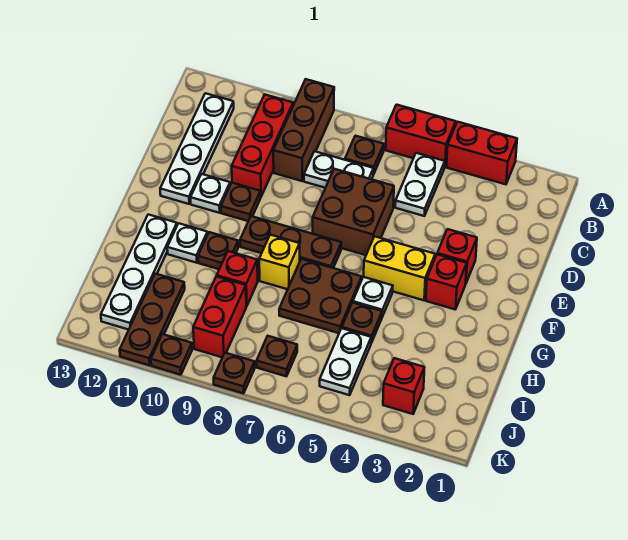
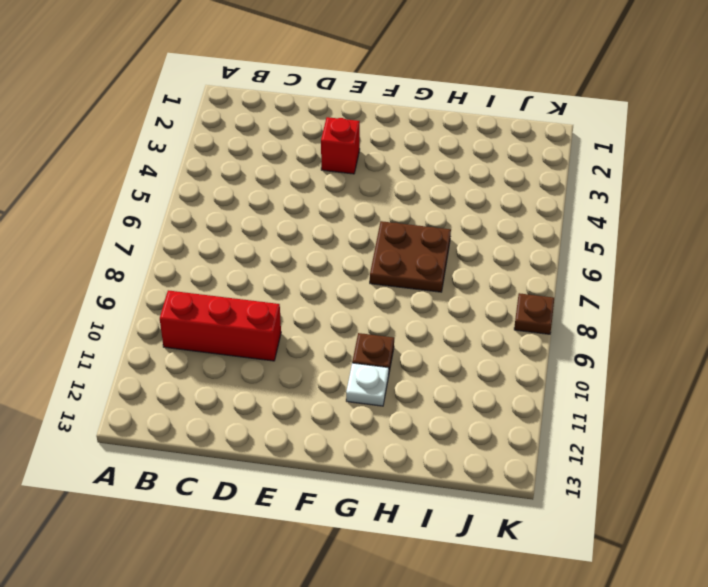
none -> red brick A3:A4 level 1
none -> red brick A5:A6 level 1
none -> brown brick A9:C9 level 1
none -> white plate B5:C5 level 1

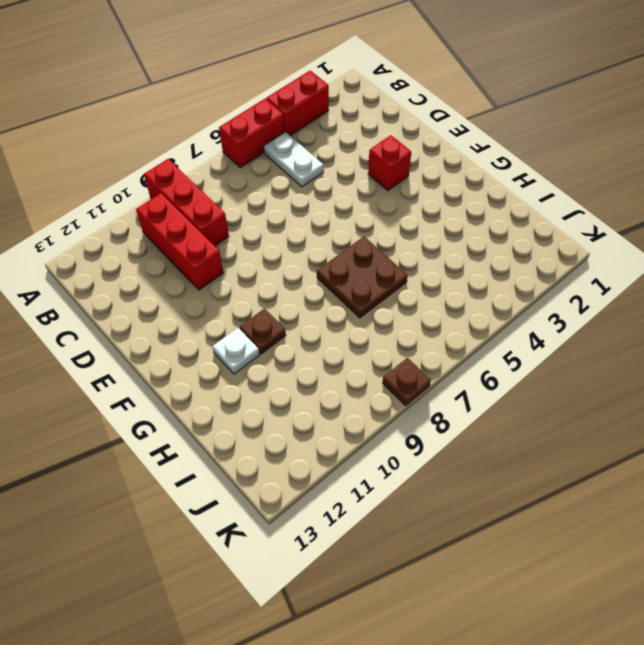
red brick A9:C9 level 1 -> brown brick A9:C9 level 1
none -> brown plate B7 level 1
none -> white plate B12:E12 level 1
none -> white plate C7:C8 level 1
none -> brown brick D6:E7 level 1

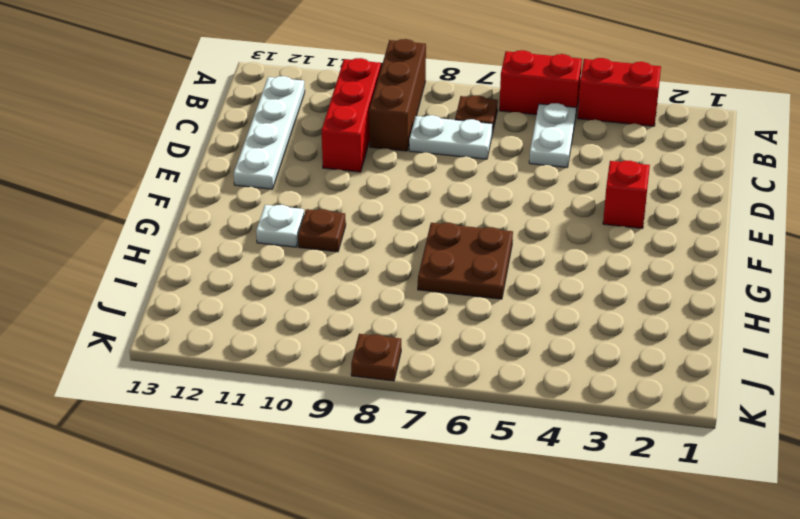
none -> brown brick D6:E7 level 1
none -> brown plate E10 level 1
none -> white plate E11 level 1
none -> red brick F3 level 1

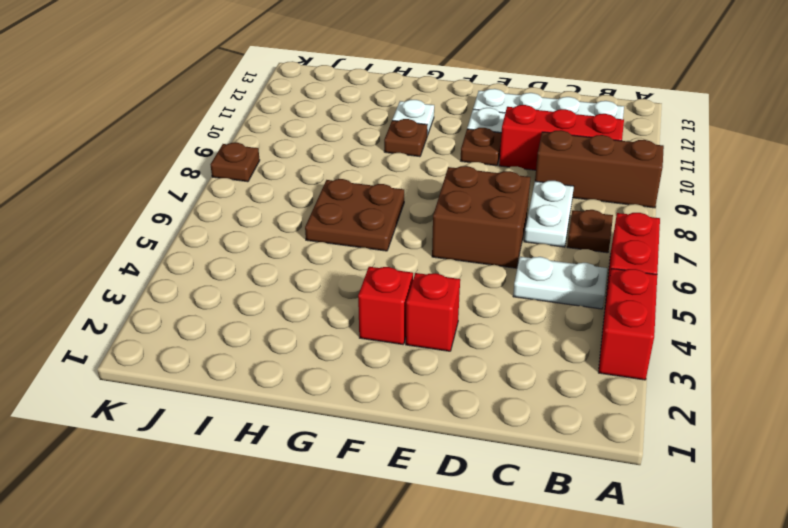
none -> yellow brick F4:F5 level 1
none -> brown plate F7:F9 level 1
none -> white plate G5 level 1
none -> yellow brick G8 level 1

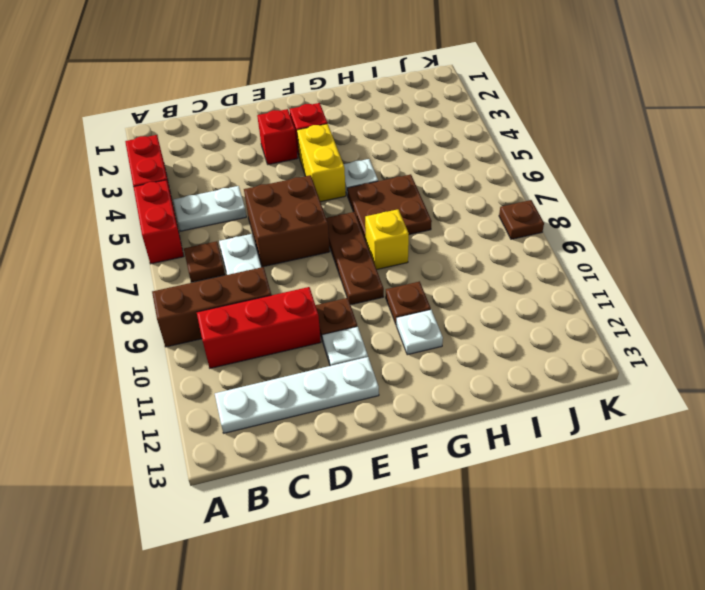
none -> white plate G12:J12 level 1
none -> brown plate H5 level 1
none -> red brick H9 level 1
none -> white plate I5:J5 level 1

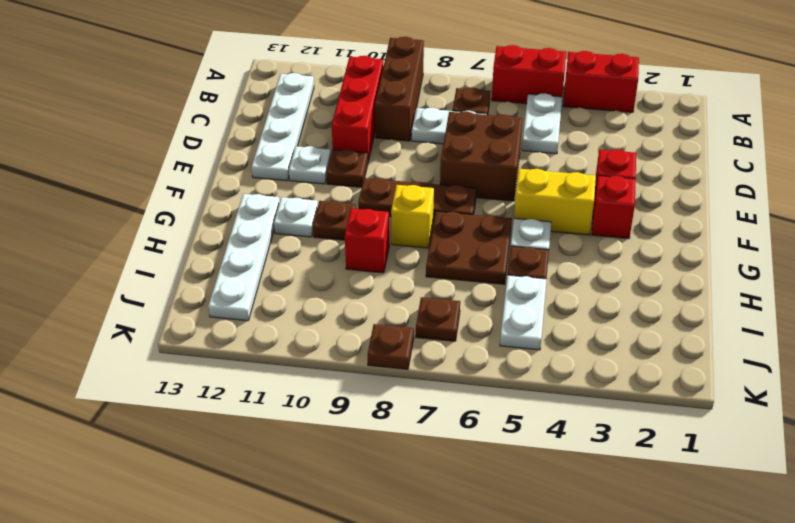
none -> red brick I9:J9 level 1
none -> brown plate I11:K11 level 1
none -> red brick J3 level 1
none -> brown plate K10 level 1

